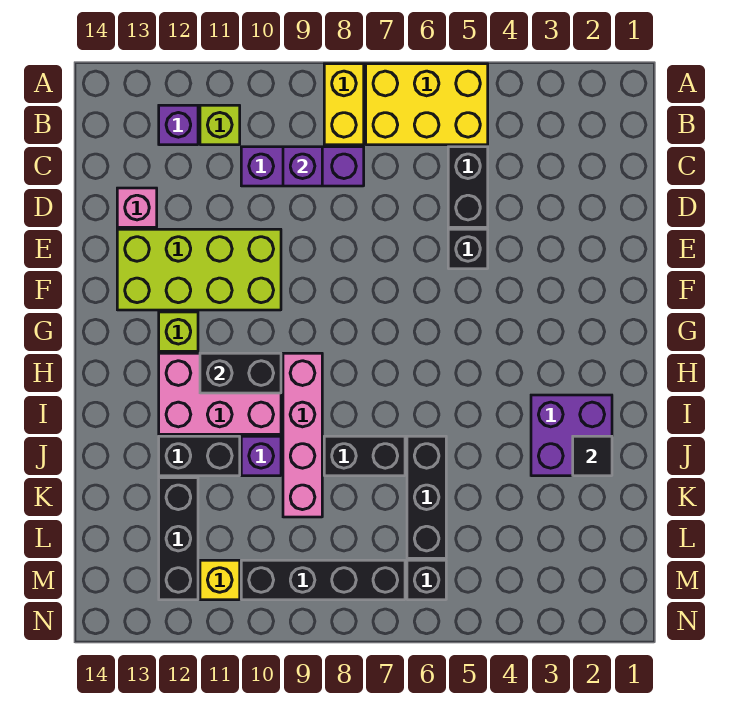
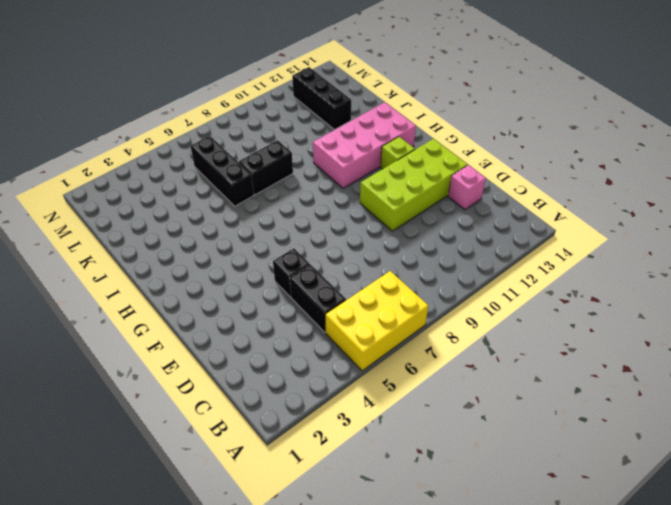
pink brick H10:I13 level 1 -> pink brick H10:I12 level 1
none -> yellow brick A8:B8 level 1
none -> lime brick B11 level 1
none -> purple brick B12 level 1

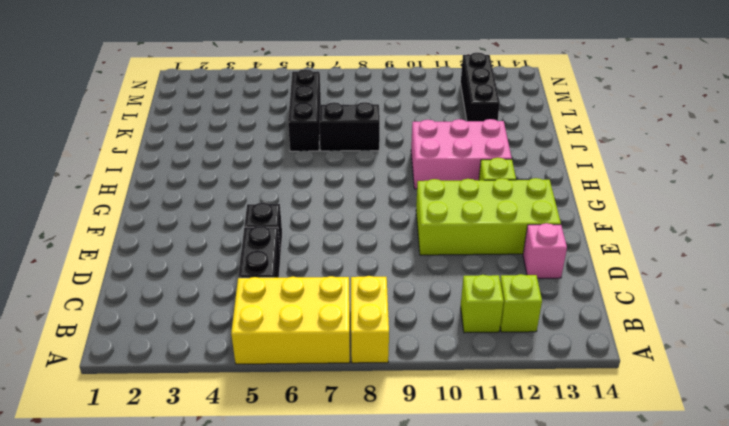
lime brick B12 level 1 -> purple brick B12 level 1
none -> purple brick C8:C10 level 1
none -> pink brick H9:K9 level 1
none -> purple brick I2:J3 level 1

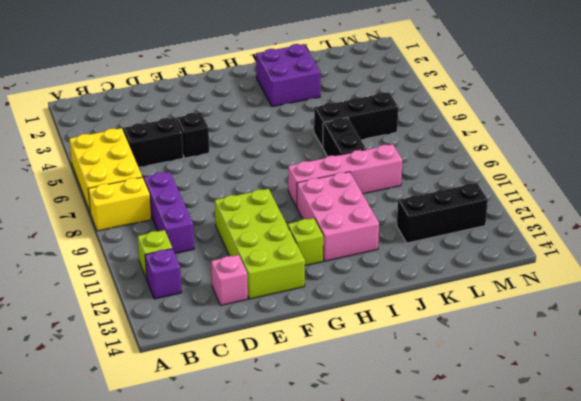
none -> purple brick J10 level 1
none -> black brick J11:J12 level 1
none -> black brick M6 level 1

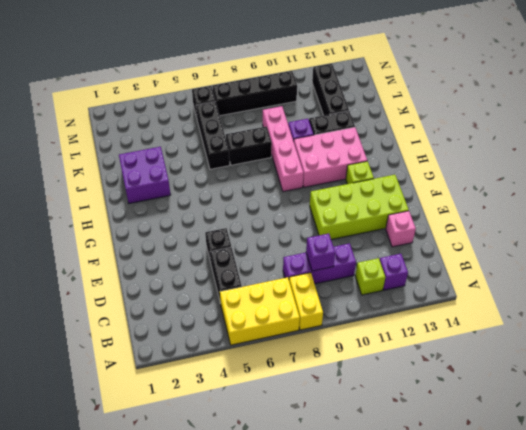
none -> yellow brick M11 level 1
none -> black brick H10:H11 level 2
none -> black tile J2 level 2

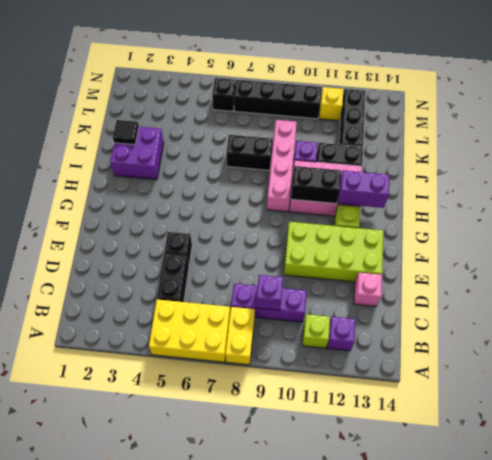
purple brick H12:H13 level 2 -> none
none -> black brick J6:L6 level 1

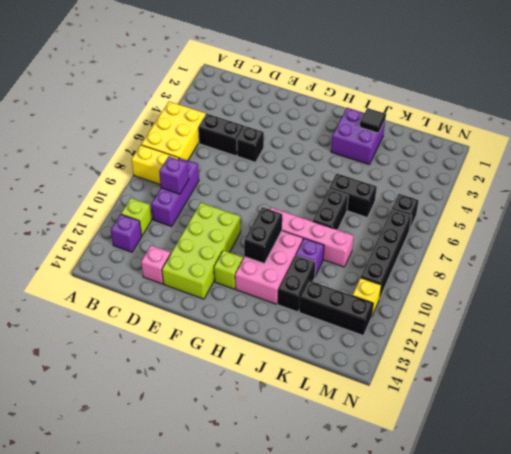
black brick J6:K6 level 1 -> black brick J6:L6 level 1

